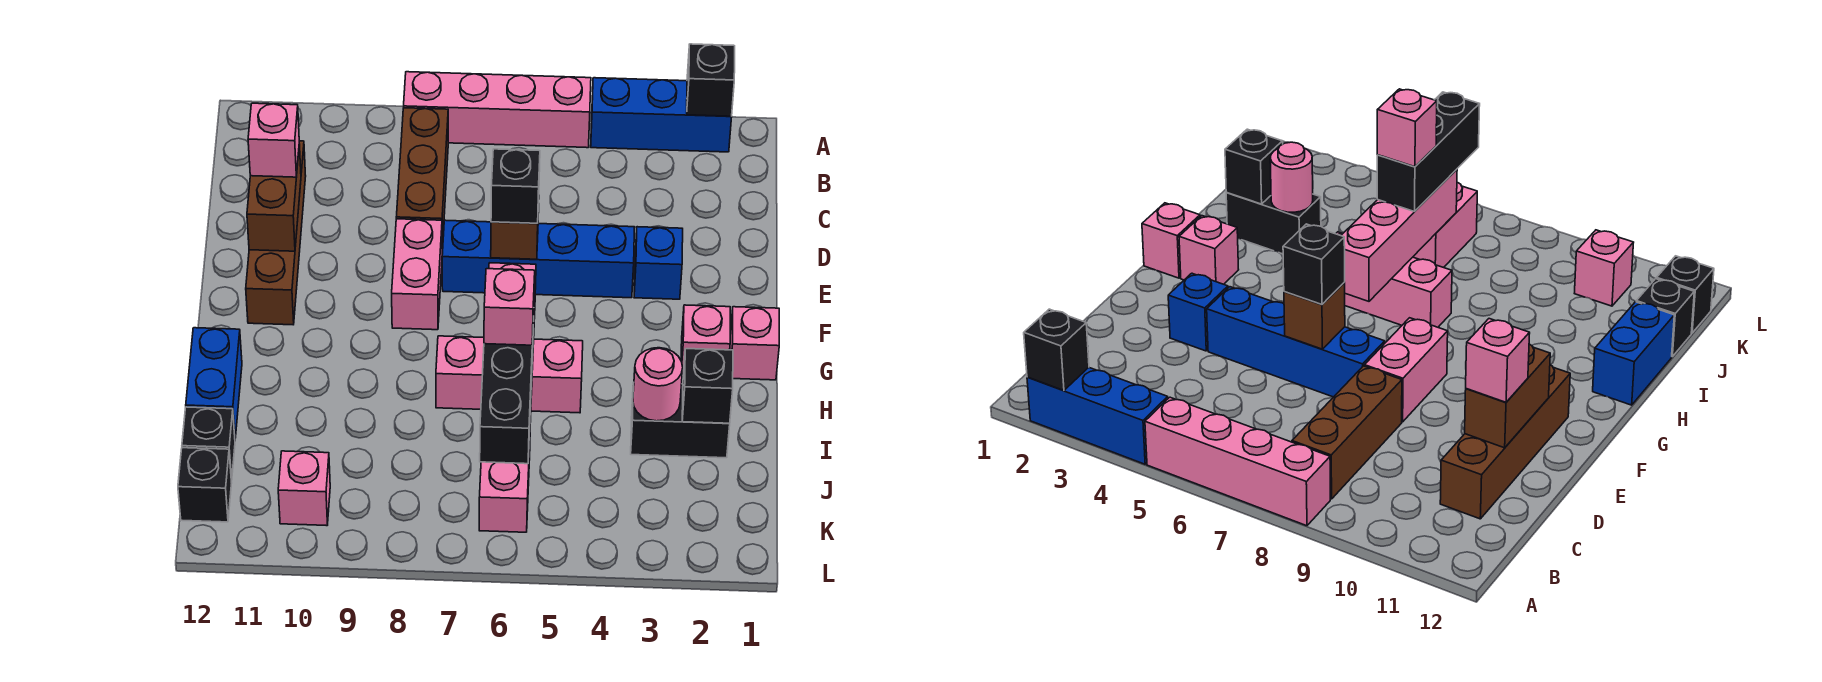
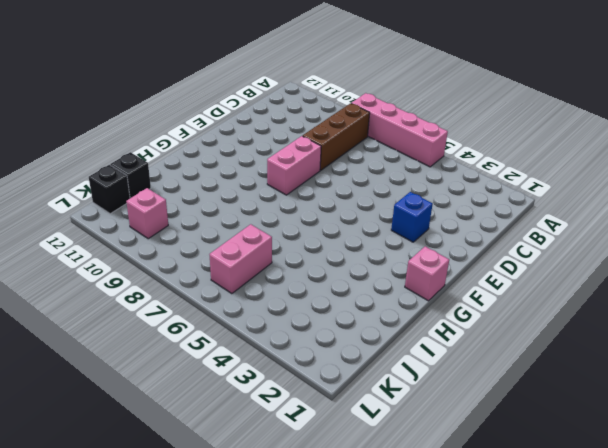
none -> blue brick A2:A4 level 1
none -> brown brick C11:F11 level 1
none -> blue brick E4:E7 level 1

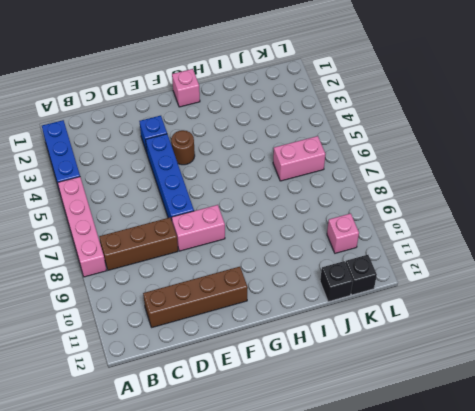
brown round brick F4 level 1 -> none
none -> pink brick G2 level 1
none -> pink brick H5:H7 level 1
none -> blue brick H12:I12 level 1

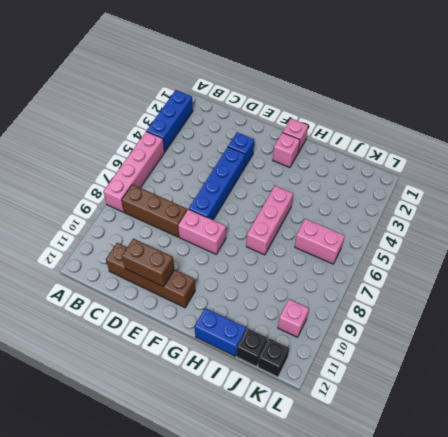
none -> black brick I2:I3 level 1
none -> black brick A2 level 2
none -> brown brick E6 level 2

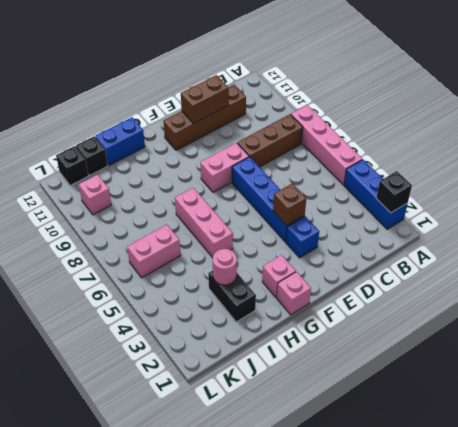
brown brick E4 level 2 -> brown brick E6 level 2
none -> pink brick G6:J6 level 2
none -> black brick I2 level 2
none -> pink brick D11 level 3

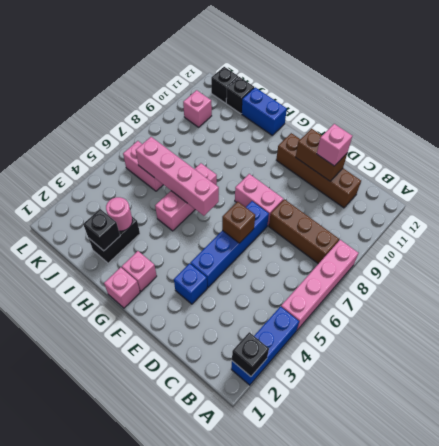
none -> black brick E6 level 3
none -> black brick I6:K6 level 3
none -> pink brick I6 level 4

